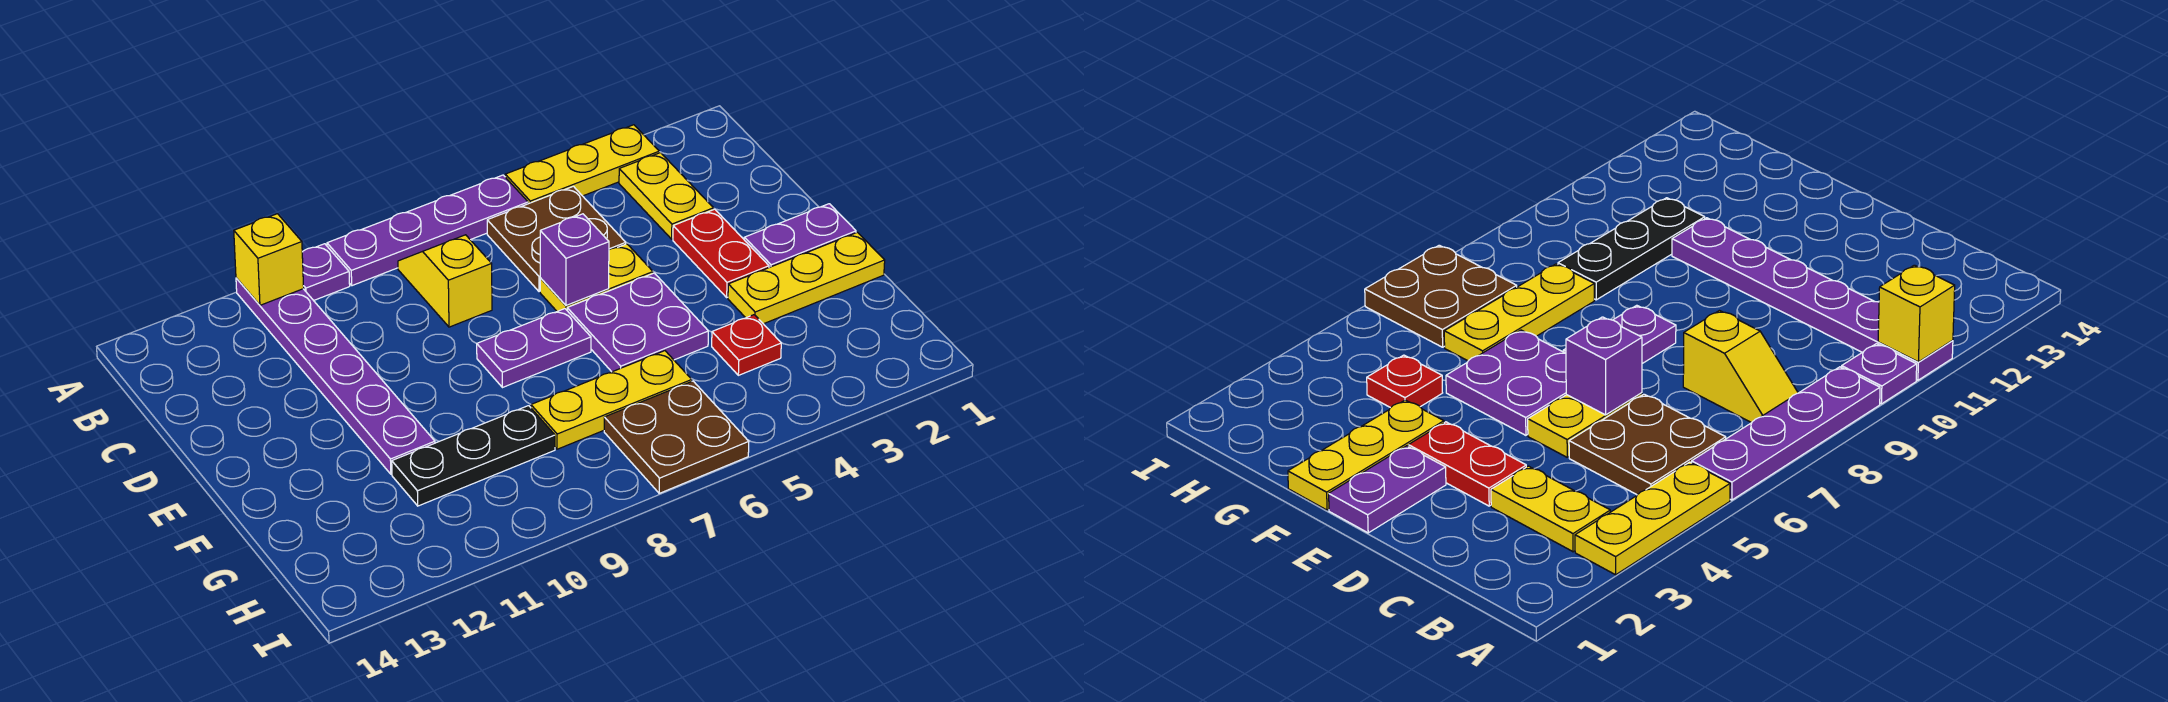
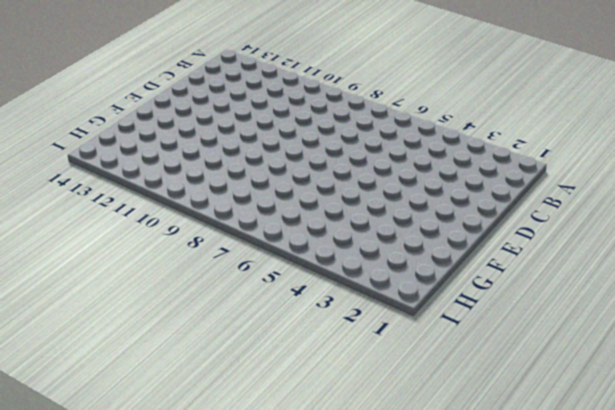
none -> yellow plate A3:A5 level 1
none -> purple plate A6:A9 level 1
none -> purple plate A10 level 1

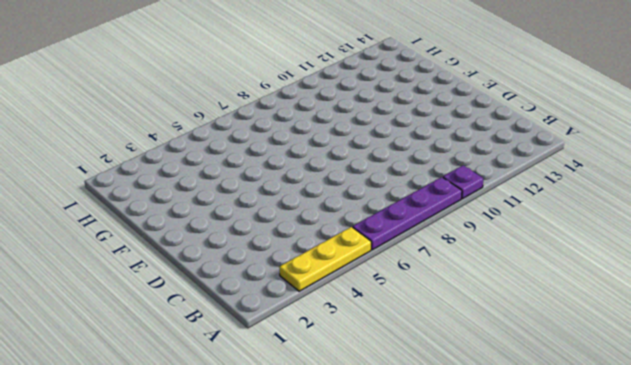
none -> purple plate A11:F11 level 1
none -> yellow plate B3:C3 level 1
none -> brown plate B5:C6 level 1

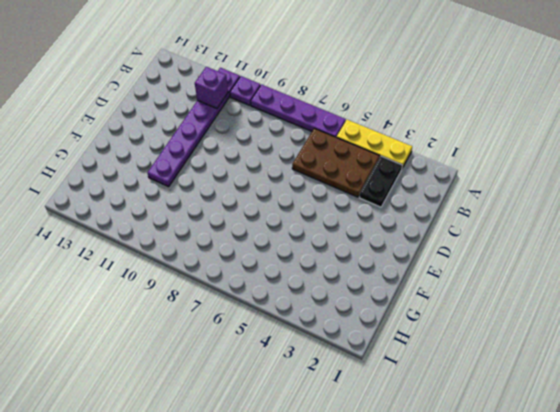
black plate B3:C3 level 1 -> yellow plate B3:C3 level 1
brown plate B4:C6 level 1 -> brown plate B5:C6 level 1
purple brick B11 level 2 -> purple brick D6 level 2
none -> yellow slope B8:C8 level 1 top C
none -> red plate D3:E3 level 1
none -> yellow plate D5:D6 level 1

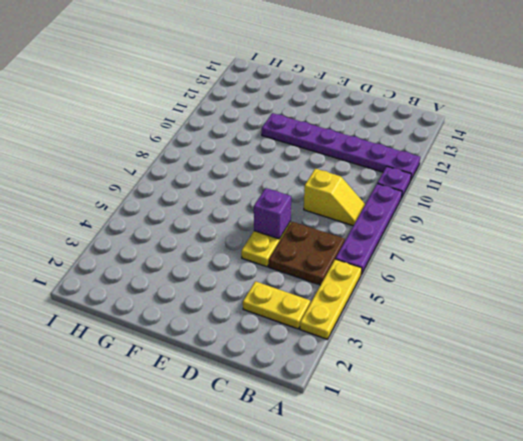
none -> red plate D3:E3 level 1
none -> purple plate E1:E2 level 1
none -> purple plate E5:F6 level 1

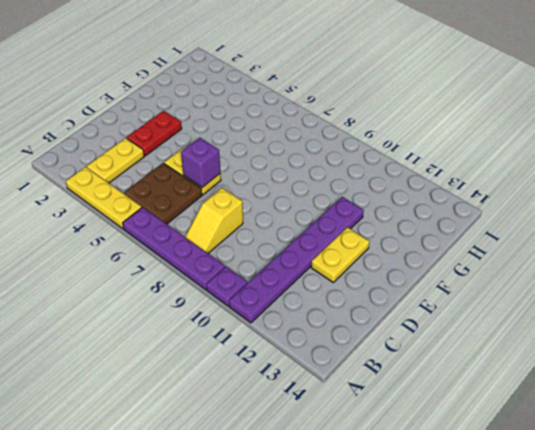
yellow plate D12:E12 level 1 -> none
none -> purple plate E1:E2 level 1
none -> purple plate E5:F6 level 1
none -> purple plate E7:E8 level 1

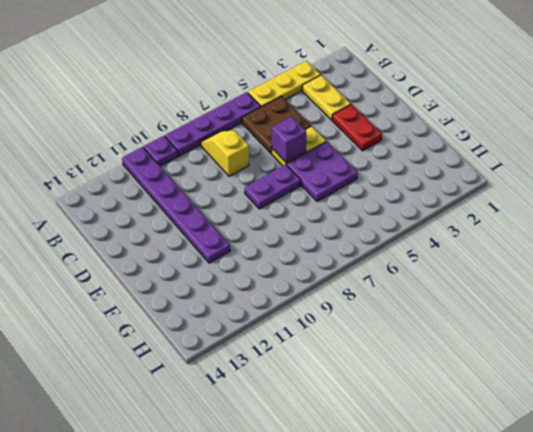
none -> purple plate E1:E2 level 1
none -> yellow plate F1:F3 level 1
none -> red plate G4 level 1

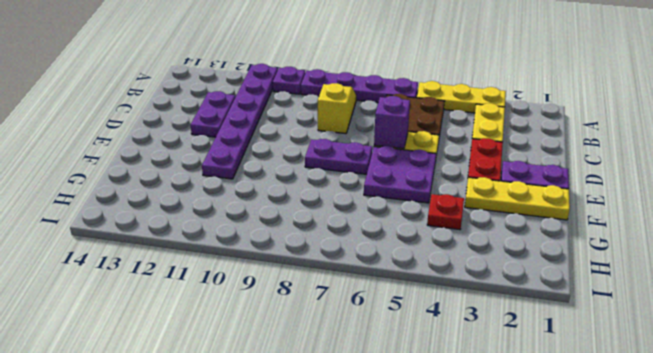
purple plate C12:D12 level 1 -> none
none -> yellow plate G6:G8 level 1
none -> black plate G9:G11 level 1
none -> brown plate H6:I7 level 1

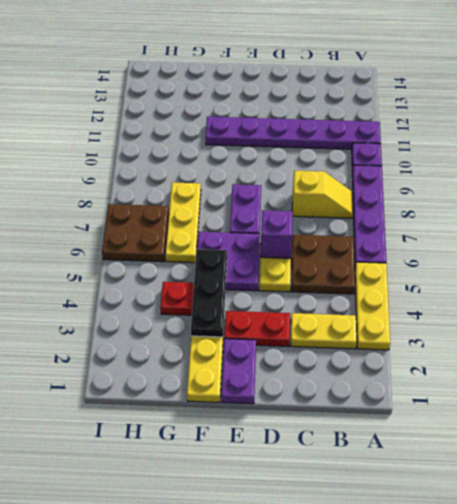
black plate F3:F5 level 2 -> black plate G9:G11 level 1
none -> yellow brick A11 level 2

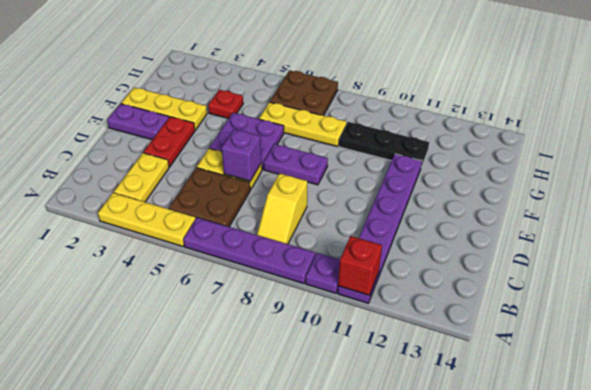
red brick A11 level 2 -> yellow brick A11 level 2

